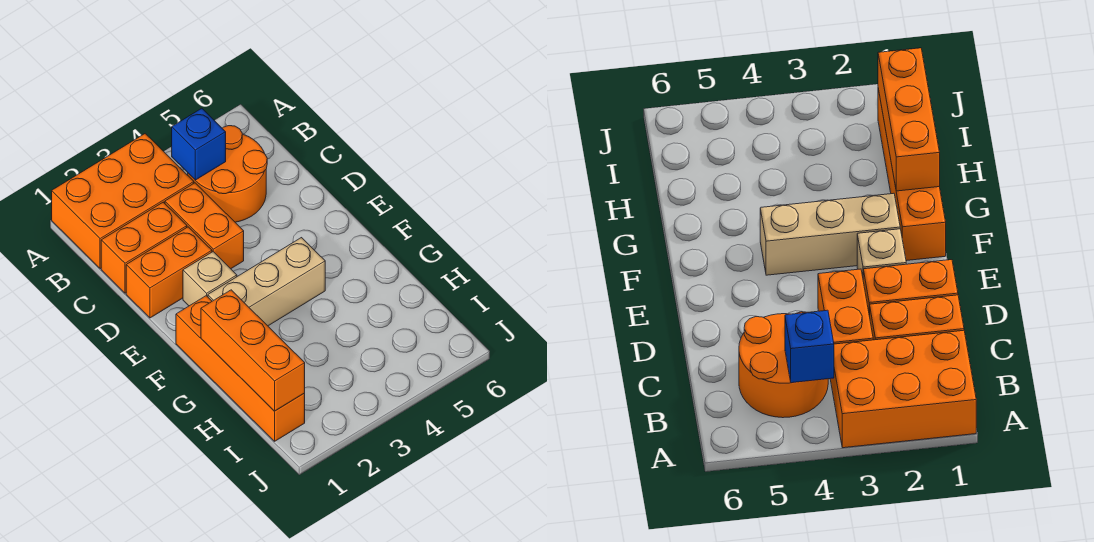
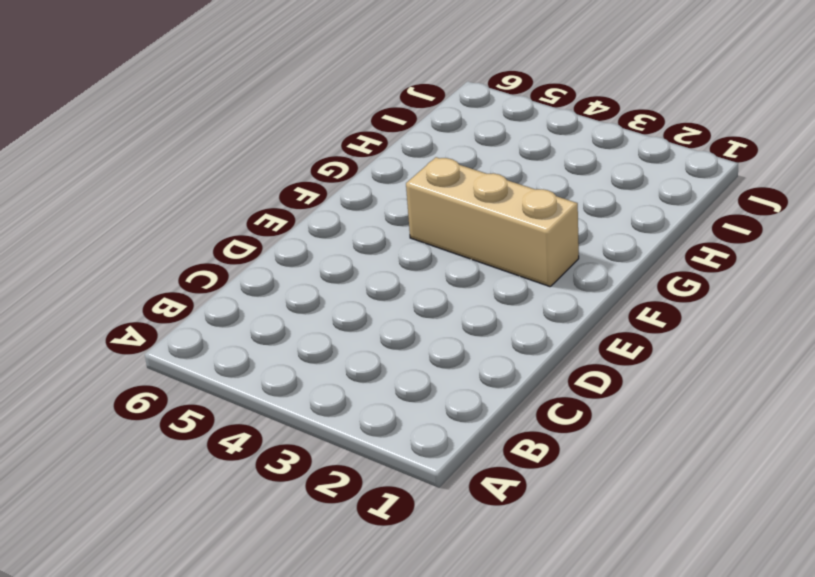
none -> orange brick A1:B3 level 1
none -> orange round brick B4:C5 level 1

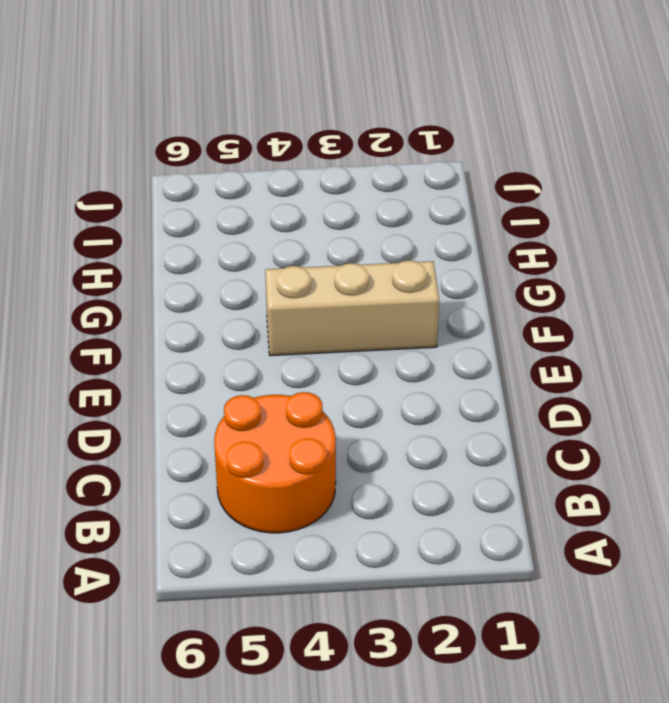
none -> orange brick A1:B3 level 1
none -> orange brick C1:C2 level 1

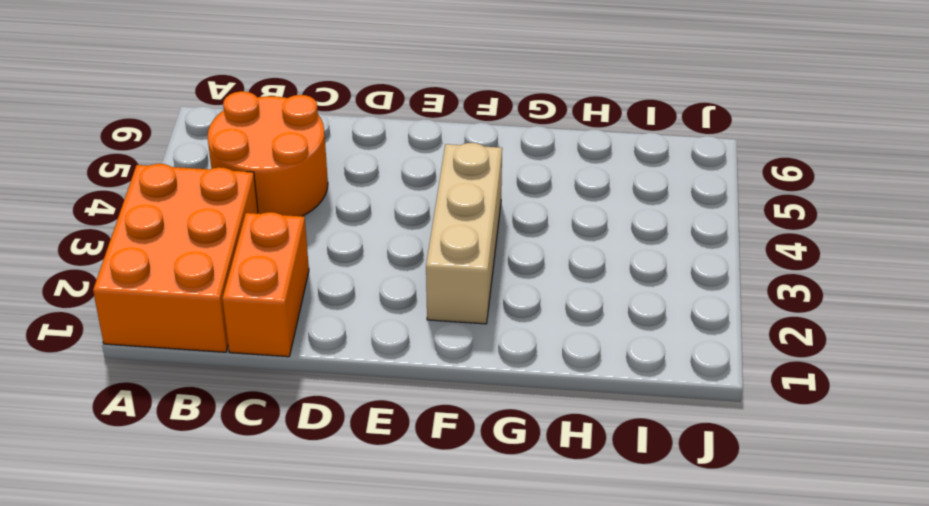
none -> orange brick C3:D3 level 1
none -> orange brick D1:D2 level 1

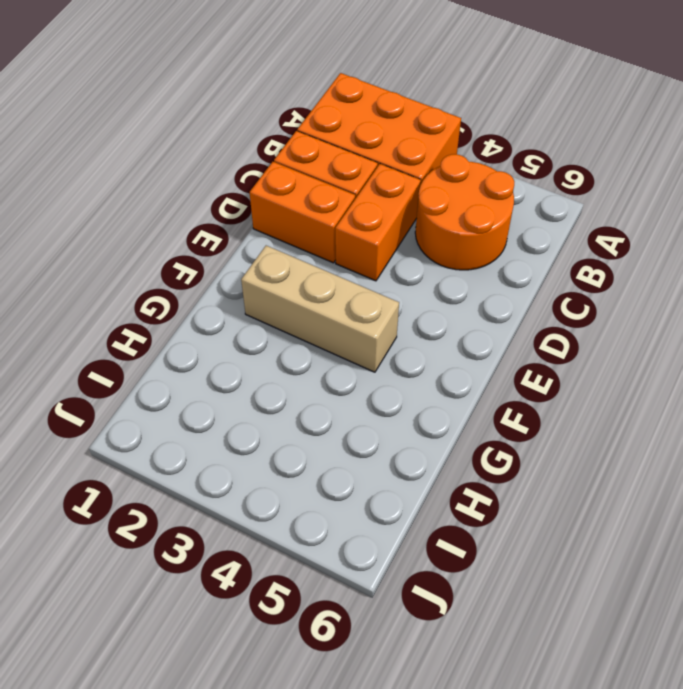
none -> tan brick E2 level 1
none -> orange brick F1:I1 level 1

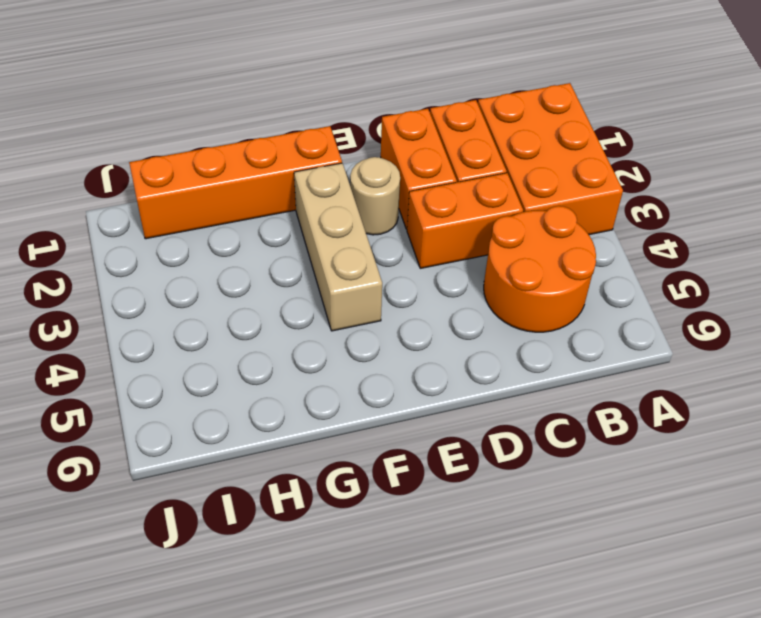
tan round brick E2 level 1 -> tan brick E2 level 1
none -> blue brick B4 level 2
none -> orange brick G1:I1 level 2

